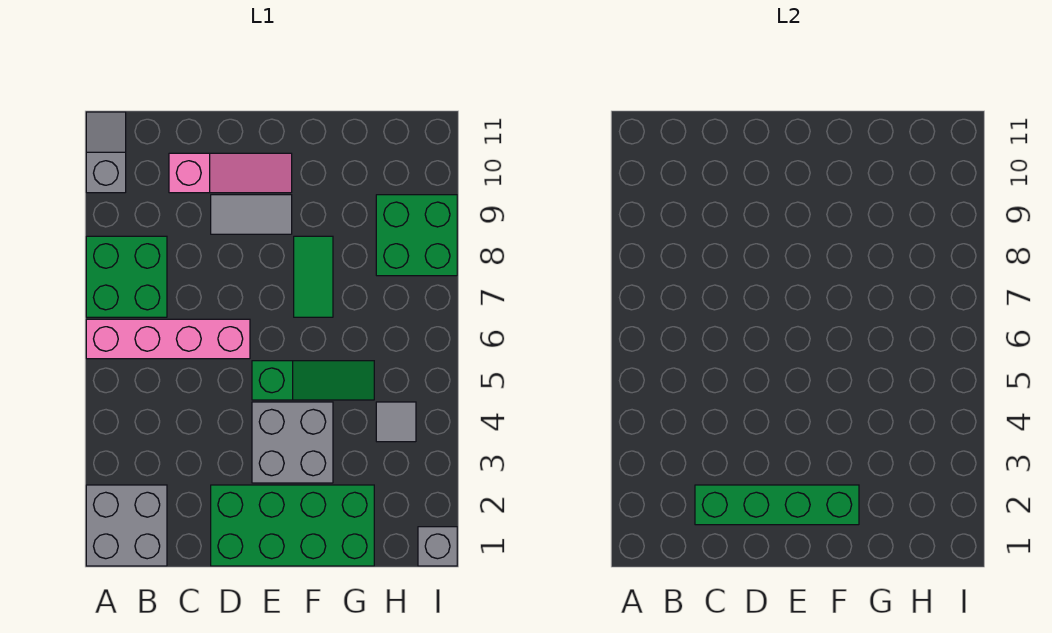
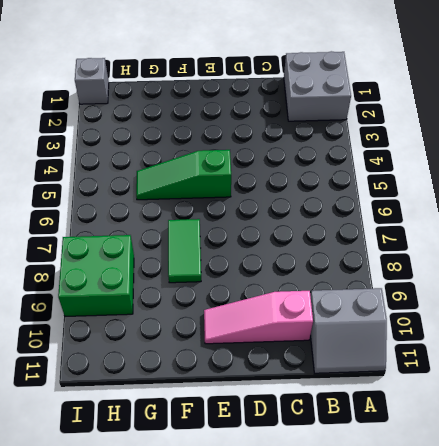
grey slope A10:B11 level 1 top 10 -> grey slope A10:A11 level 1 top 10
none -> pink brick A6:D6 level 1
none -> green brick A7:B8 level 1
none -> green brick D1:G2 level 1

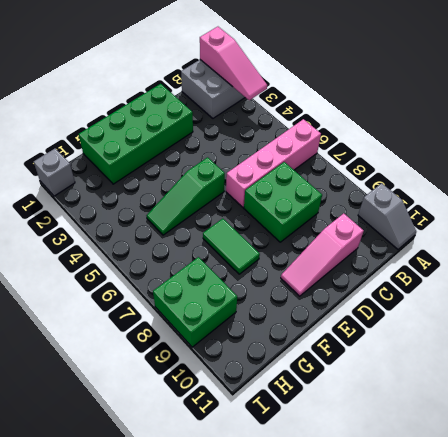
pink slope A1:A3 level 2 top 1 -> none
green brick C7:D8 level 1 -> green brick A7:B8 level 1
none -> grey tile D9:E9 level 1
none -> grey brick E3:F4 level 1
none -> grey tile H4 level 1

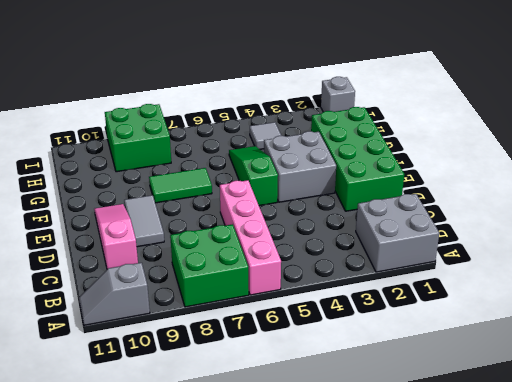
none -> green brick C2:F2 level 2

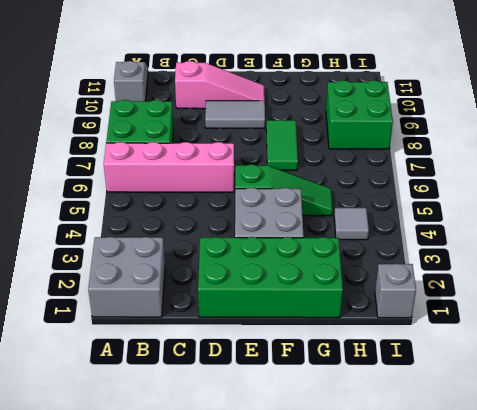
none -> green brick C2:F2 level 2

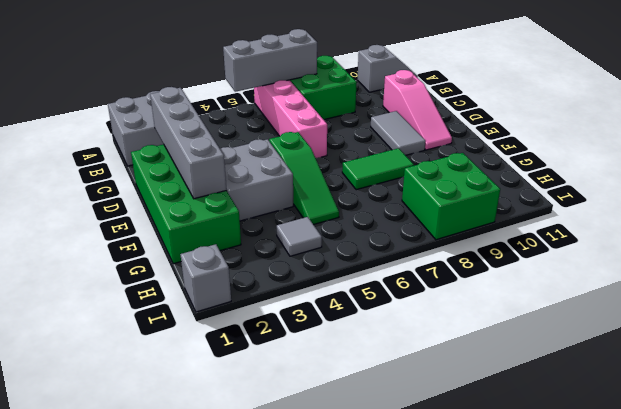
grey brick A5:A7 level 2 -> none
grey brick C2:F2 level 2 -> green brick C2:F2 level 2

